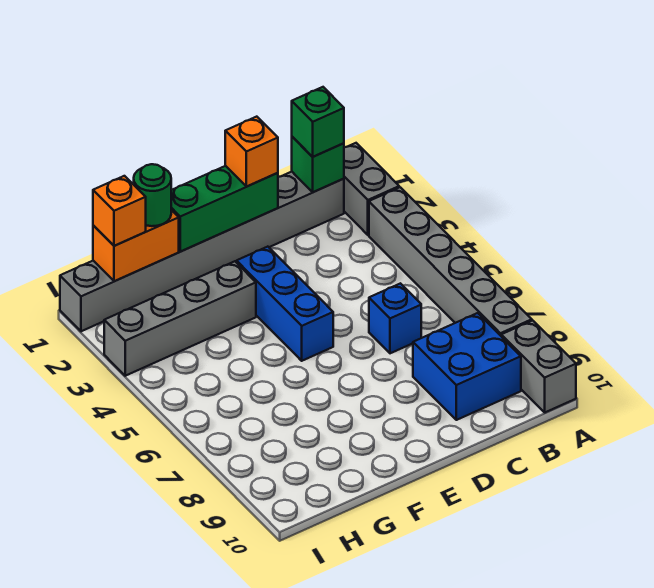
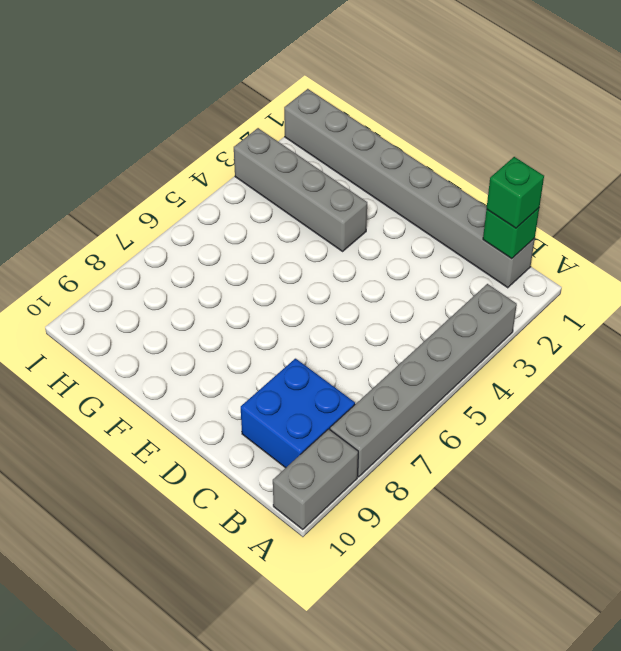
none -> grey brick A1:A2 level 1
none -> blue brick C6 level 1
none -> blue brick E3:E5 level 1

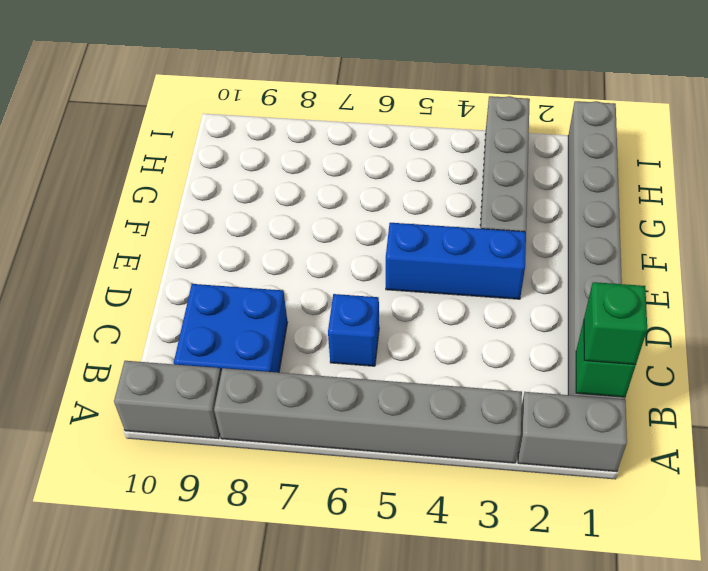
none -> green brick D1:F1 level 2
none -> orange brick G1:H1 level 2
none -> orange brick D1 level 3

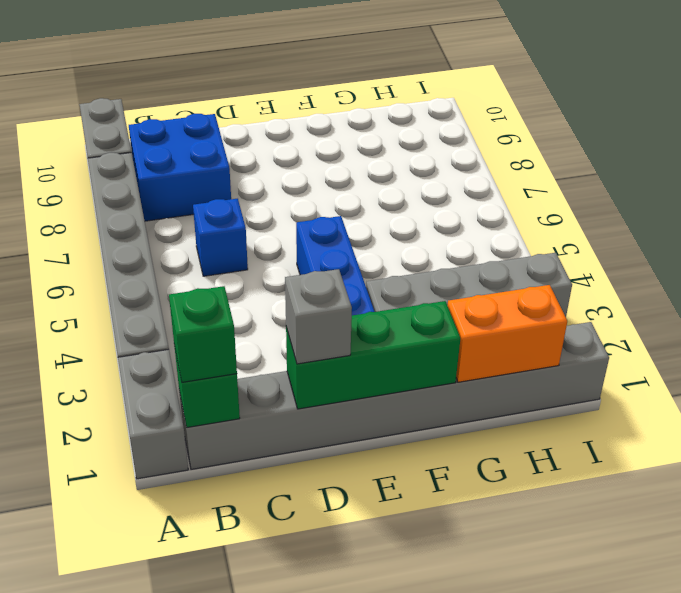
grey brick D1 level 3 -> orange brick D1 level 3
none -> green round brick G1 level 3
none -> orange brick H1 level 3

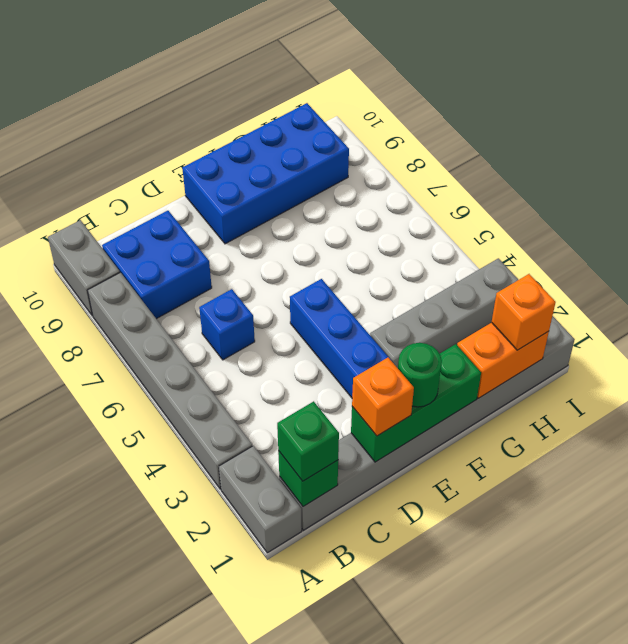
green round brick E1 level 3 -> green round brick G1 level 3
blue brick E9:H10 level 1 -> none

